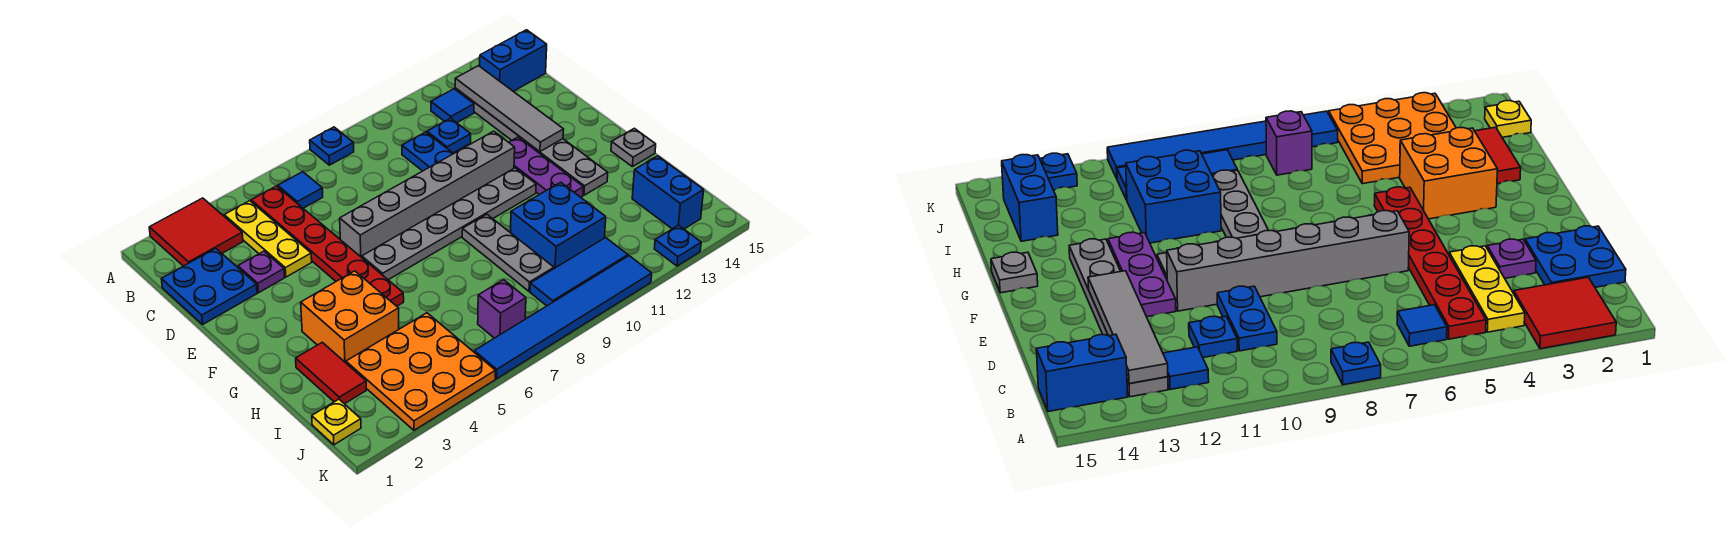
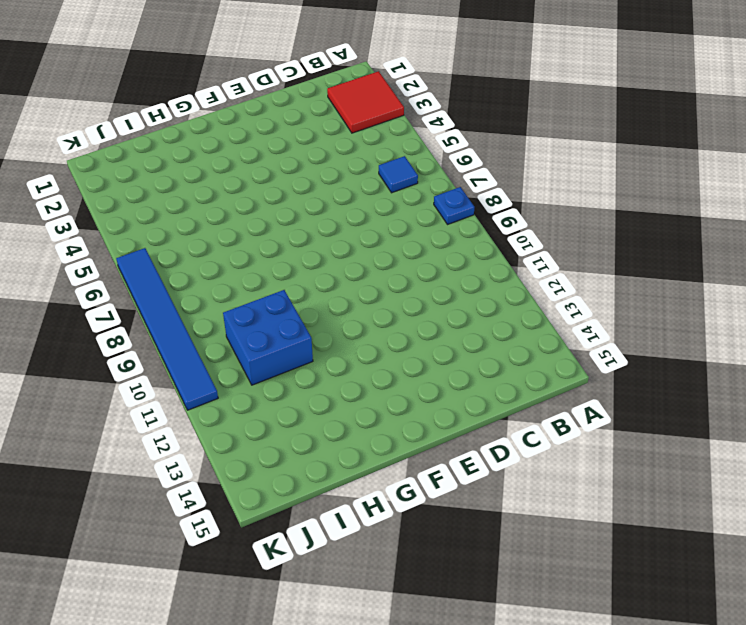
none -> yellow plate B4:D4 level 1
none -> red plate B5:G5 level 1
none -> blue tile B12 level 1

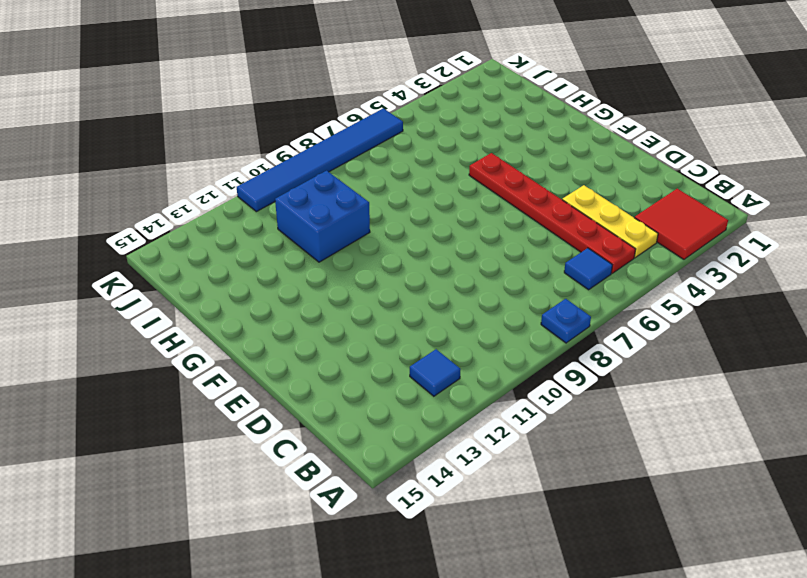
none -> grey plate B13:G13 level 1
none -> blue brick B14:B15 level 1
none -> blue plate C1:D2 level 1

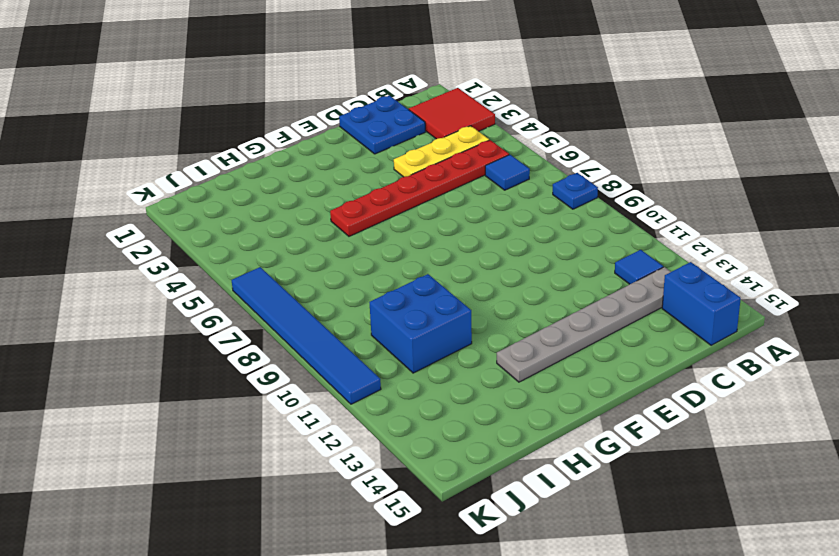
none -> blue plate C10:D10 level 1
none -> blue plate C11 level 1
none -> purple plate D3 level 1

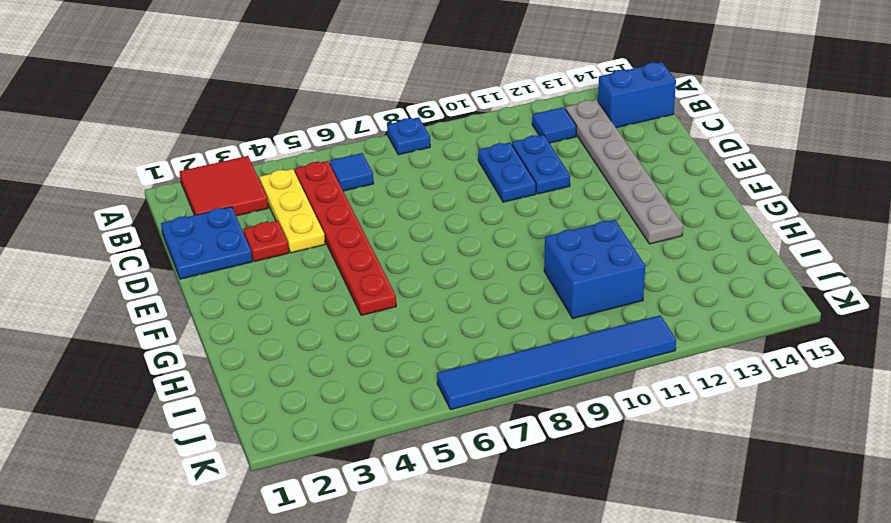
blue plate C11:D11 level 1 -> blue plate C11 level 1
red plate D3 level 1 -> purple plate D3 level 1
none -> grey brick E6:E11 level 1
none -> purple plate E12:G12 level 1
none -> grey plate F6:F11 level 1

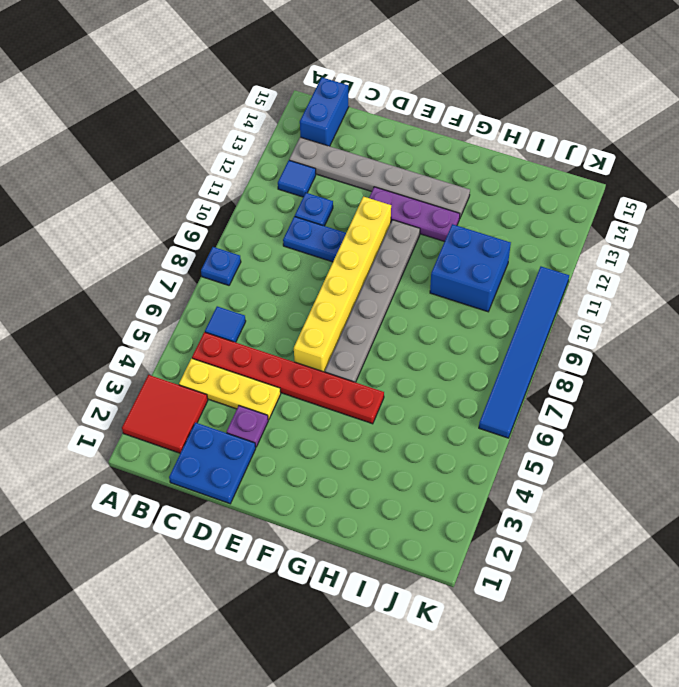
yellow brick E6:E11 level 1 -> grey brick E6:E11 level 1
none -> orange brick G3:H4 level 1
none -> grey plate G9:I9 level 1
none -> grey plate G15 level 1

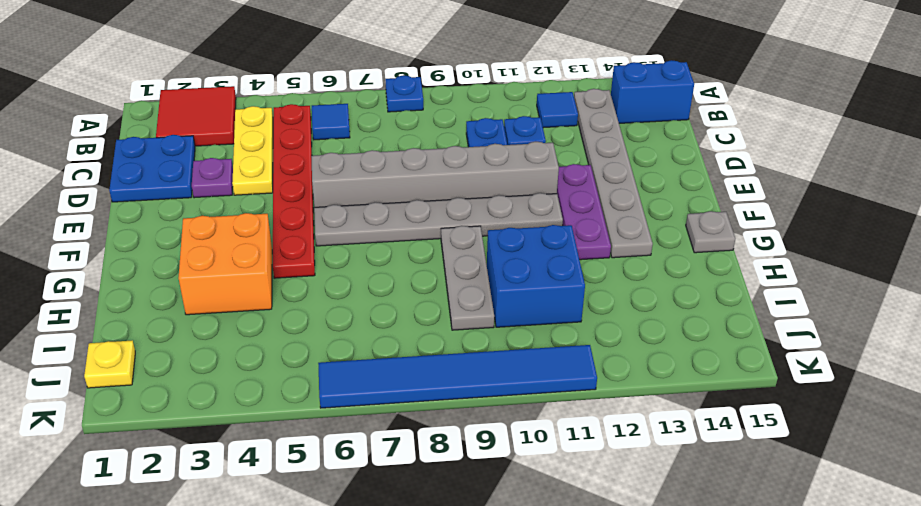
none -> red tile H2:I2 level 1
none -> orange plate I3:K5 level 1
none -> blue brick I14:J14 level 1

